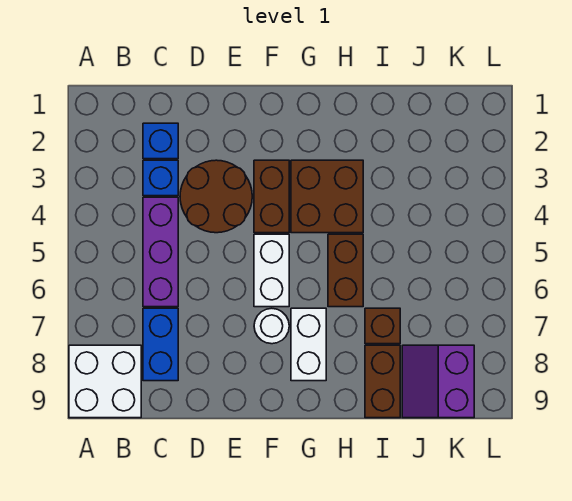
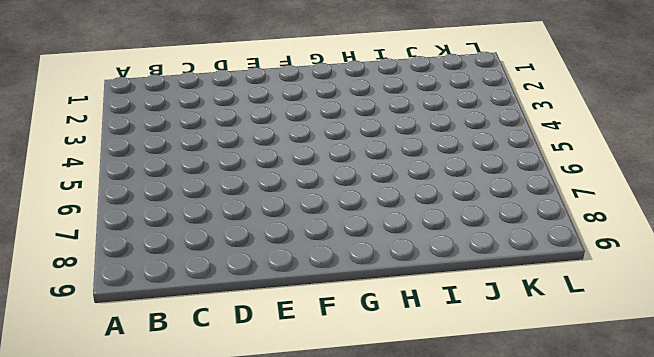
none -> white brick A8:B9 level 1
none -> blue brick C2 level 1
none -> blue brick C3 level 1

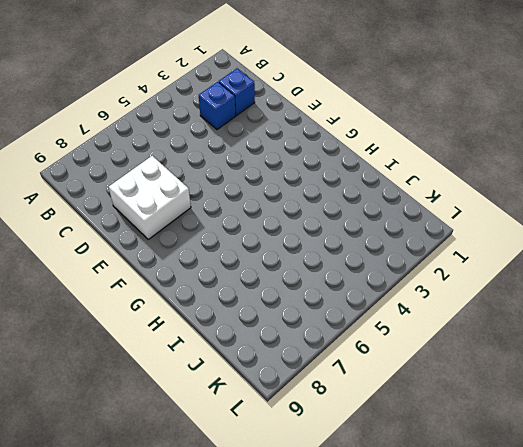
white brick D7:E8 level 1 -> white brick A8:B9 level 1
none -> purple brick C4:C6 level 1
none -> blue brick C7:C8 level 1
none -> brown round brick D3:E4 level 1

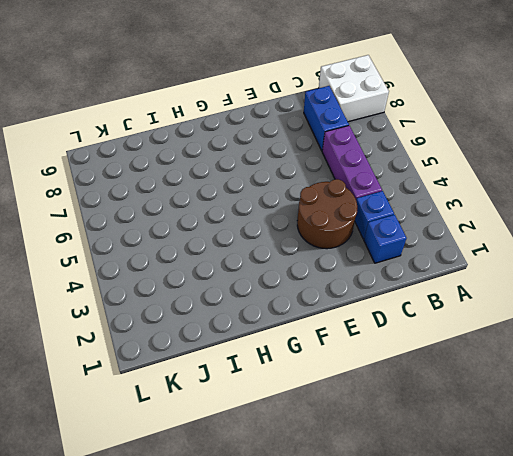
none -> brown brick F3:F4 level 1
none -> white brick F5:F6 level 1
none -> white round brick F7 level 1

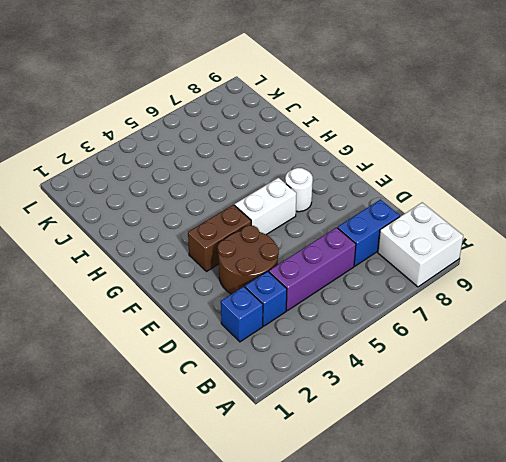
none -> brown brick G3:H4 level 1
none -> white brick G7:G8 level 1
none -> brown brick H5:H6 level 1

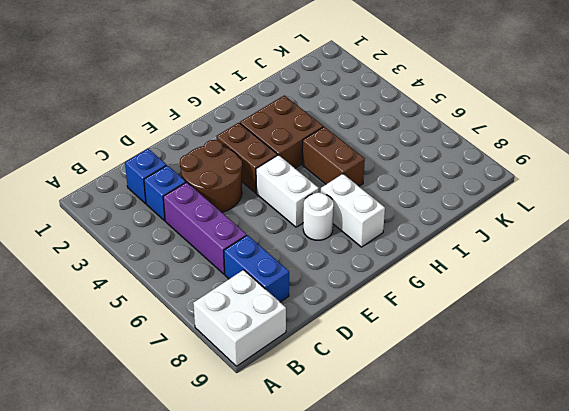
none -> brown brick I7 level 1
none -> brown brick I8:I9 level 1
none -> purple slope J8:K9 level 1 top K

